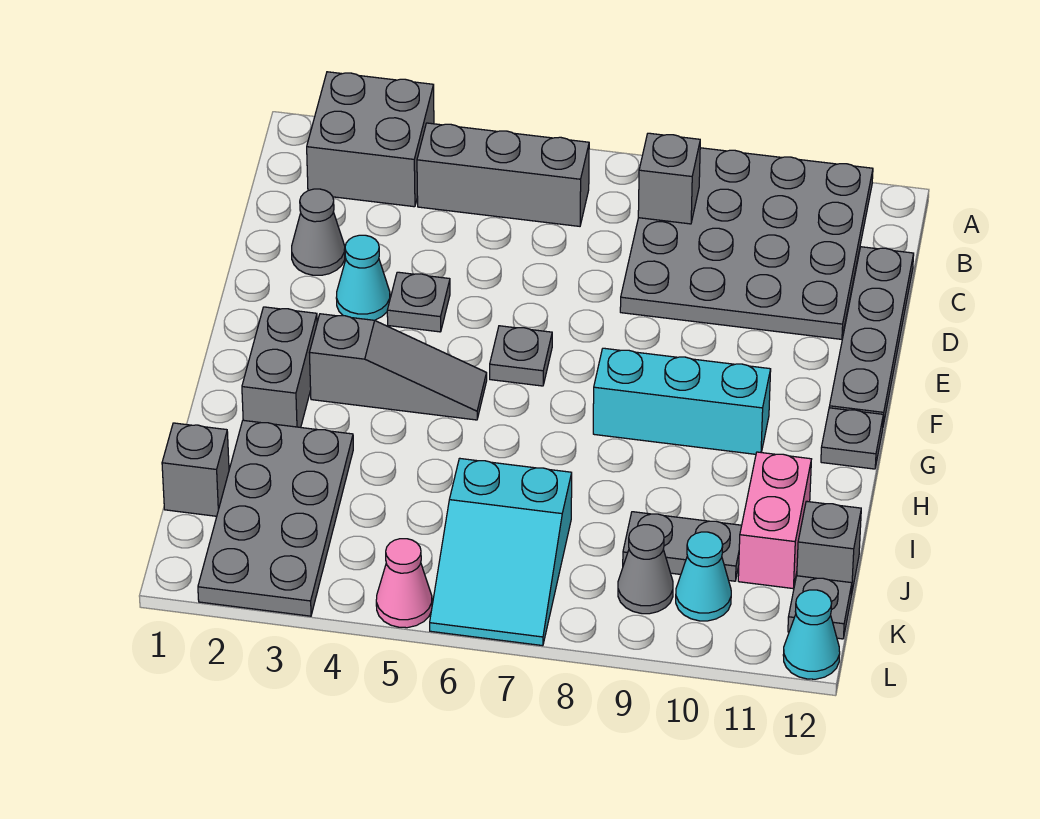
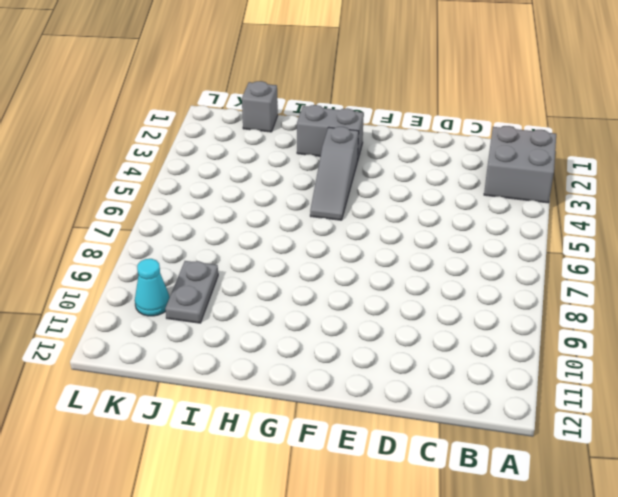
none -> grey plate A8:D11 level 1
none -> grey brick B4:B6 level 1
none -> grey plate C12:F12 level 1

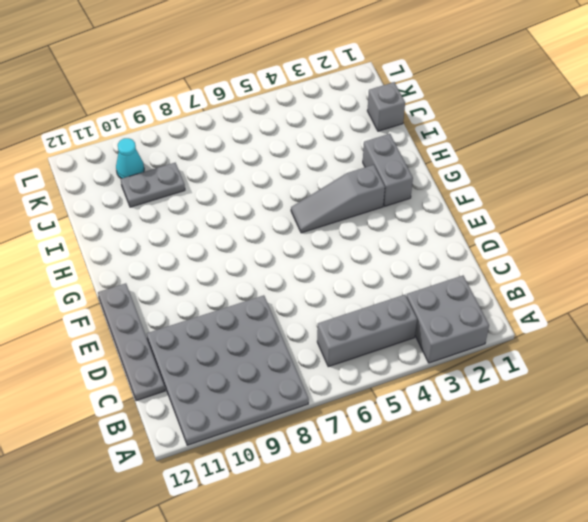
none -> grey cone D2 level 1
none -> cyan cone E3 level 1
none -> grey plate E4 level 1

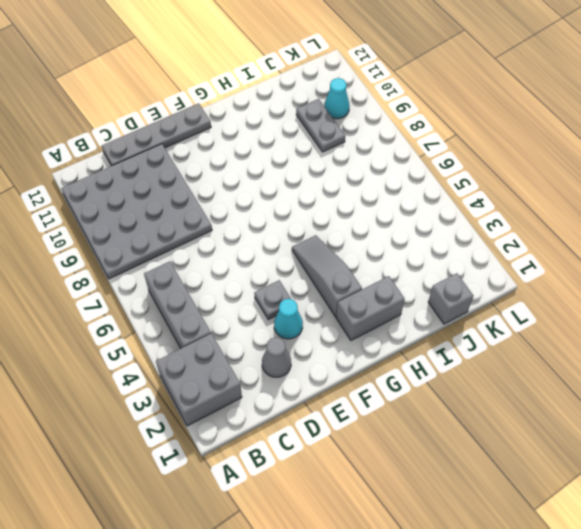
none -> grey plate F6 level 1
none -> cyan brick G8:G10 level 1
none -> grey plate G12 level 1

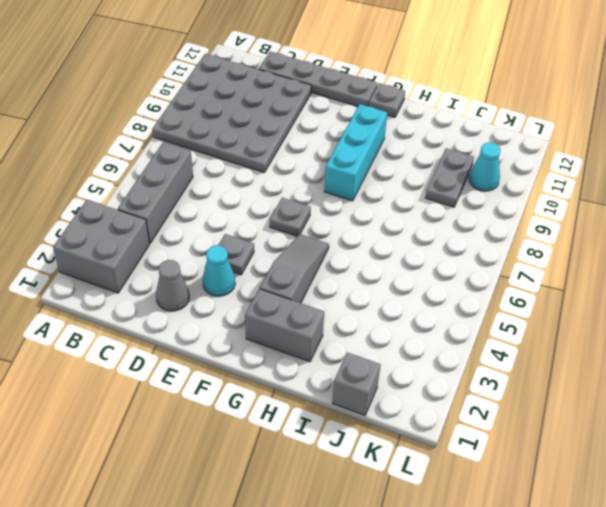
none -> grey plate I2:L3 level 1
none -> pink brick I11:J11 level 1
none -> cyan slope J6:L7 level 1 top J

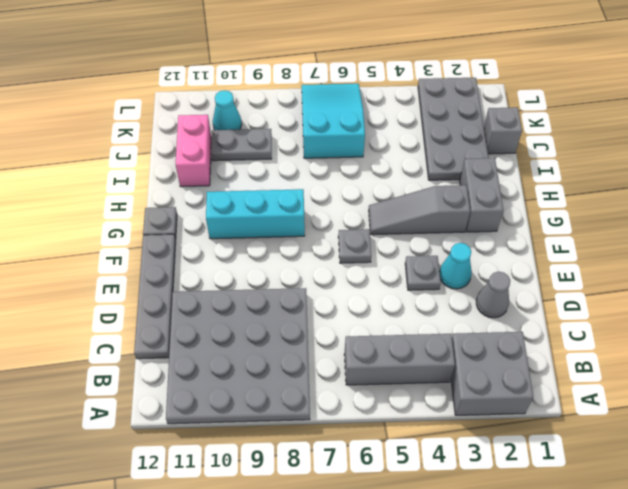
none -> grey brick J12 level 1
none -> grey cone K9 level 1
none -> grey plate K12 level 1

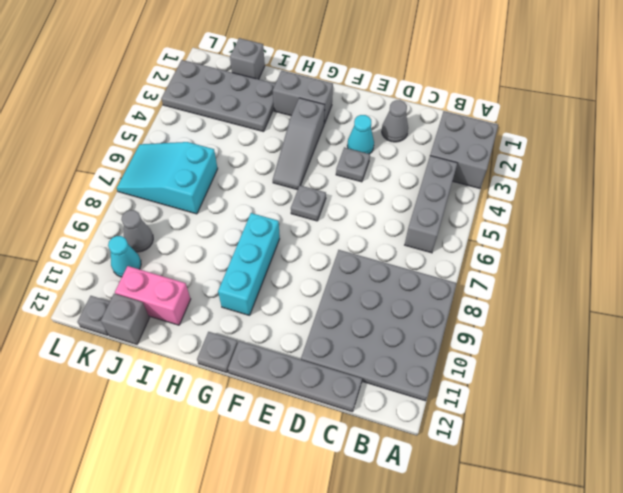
none -> grey plate J9:J10 level 1
none -> pink cone L5 level 1
none -> cyan cone L12 level 1

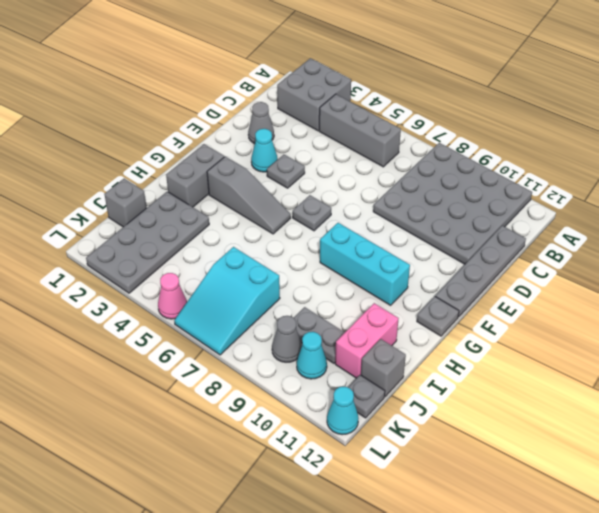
none -> grey brick B8 level 2

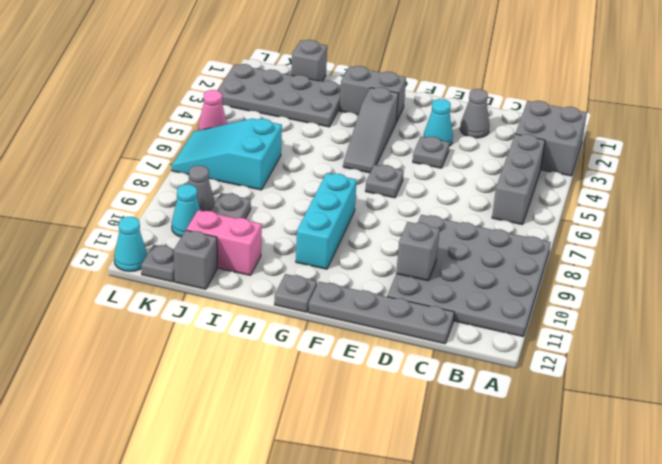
grey brick D10 level 2 -> grey brick B8 level 2

